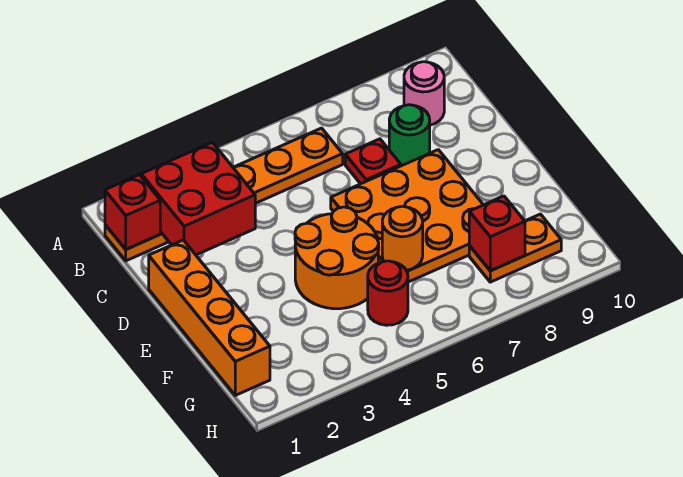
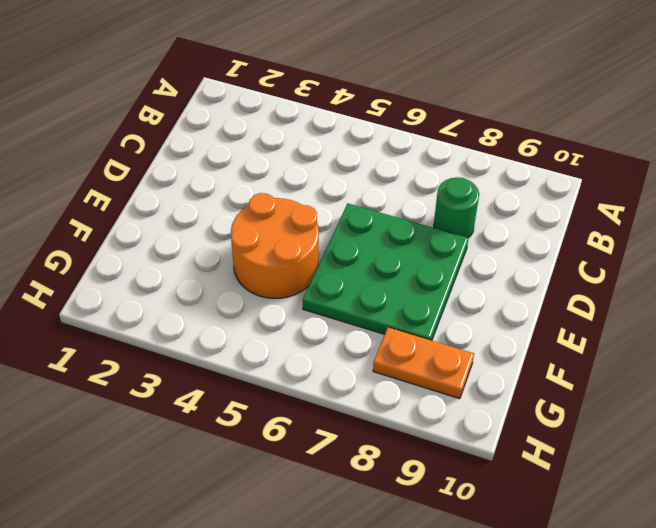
green plate D6:F8 level 1 -> orange plate D6:F8 level 1
none -> orange plate B1:B6 level 1
none -> pink round brick B9 level 1
none -> red plate C7 level 1

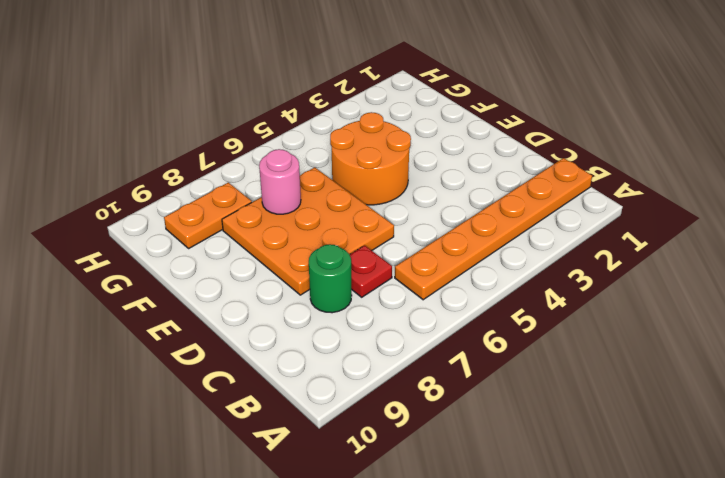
pink round brick F7 level 2 -> pink round brick B9 level 1
none -> orange brick D1:G1 level 1
none -> red round brick G5 level 1
none -> red brick B1 level 2

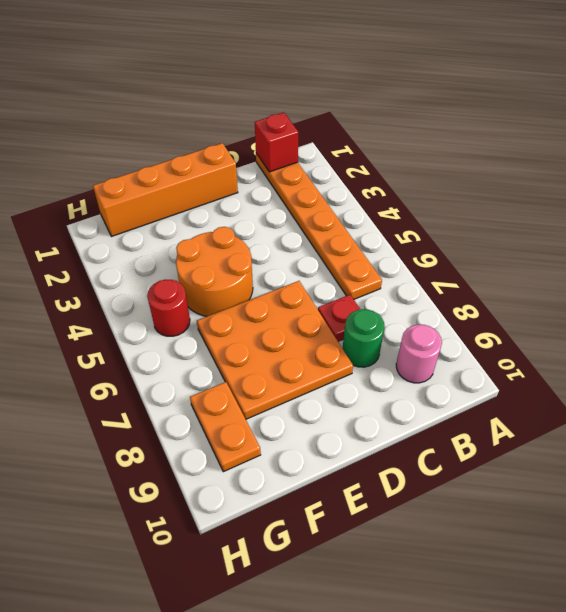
none -> red brick B2:C3 level 2
none -> orange round brick F6 level 2
none -> red brick G8 level 2

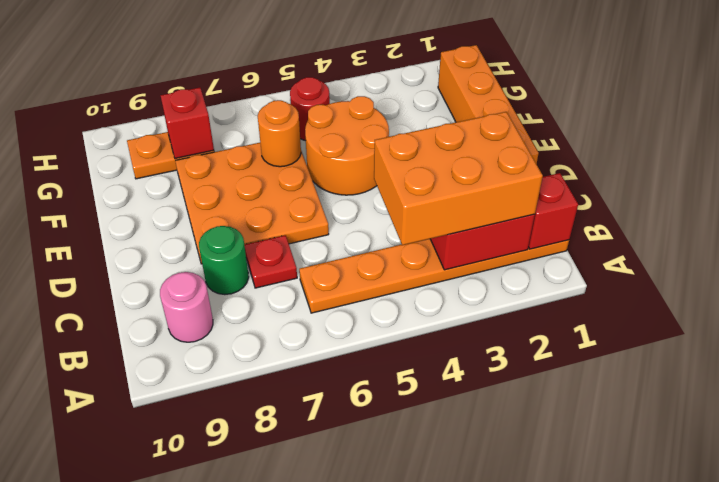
orange brick B2:C4 level 3 -> none

